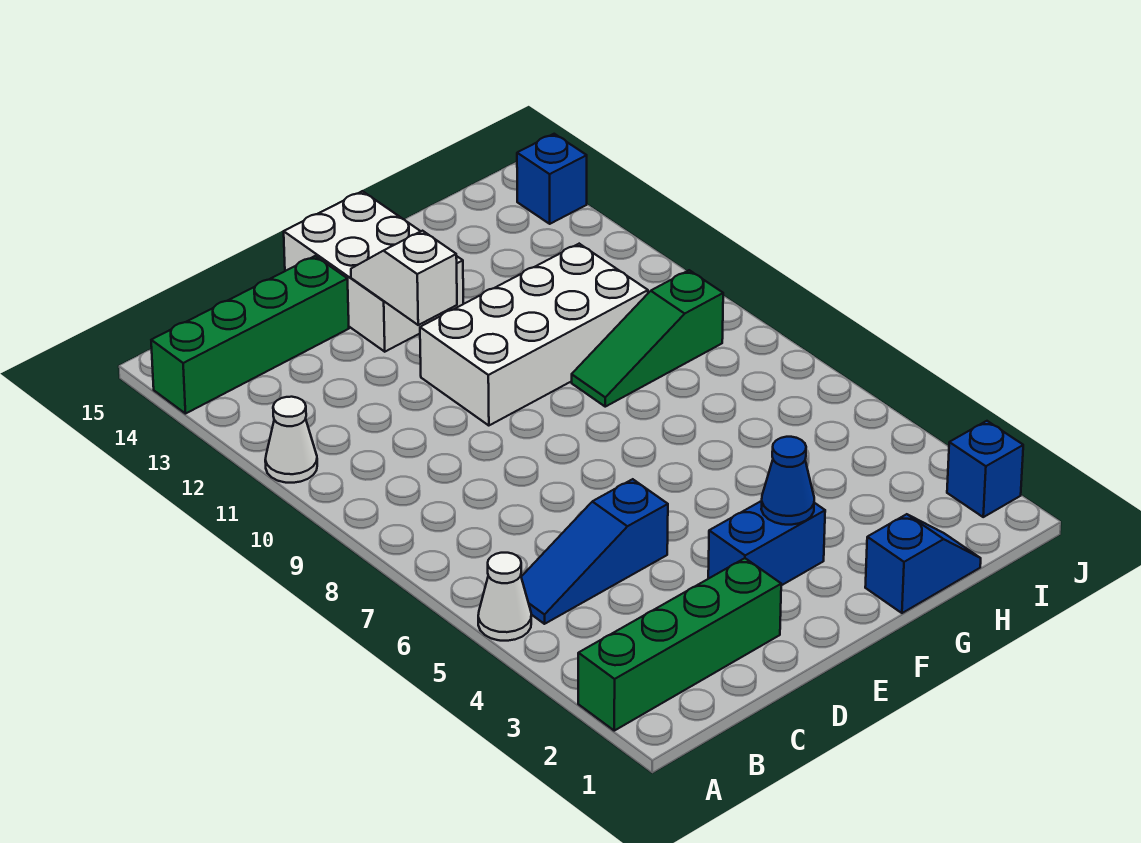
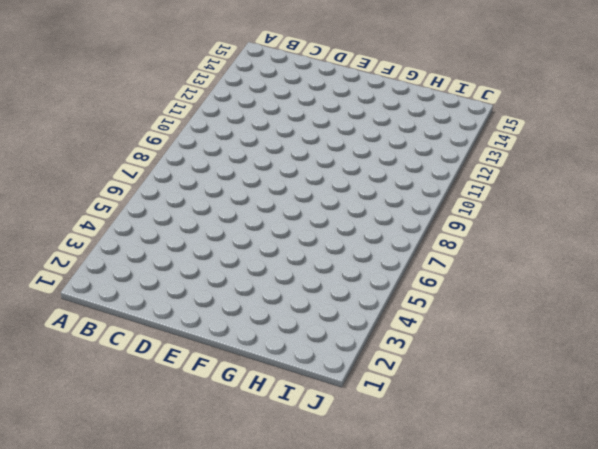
none -> green brick A2:D2 level 1
none -> white cone A5 level 1
none -> white cone A11 level 1

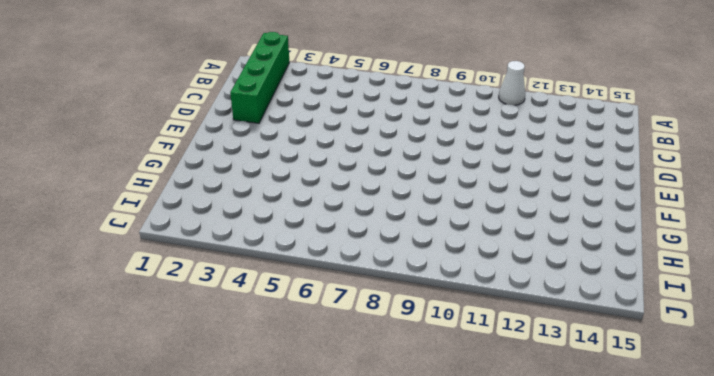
none -> white cone A5 level 1
none -> green brick A14:D14 level 1
none -> blue slope B5:D5 level 1 top D

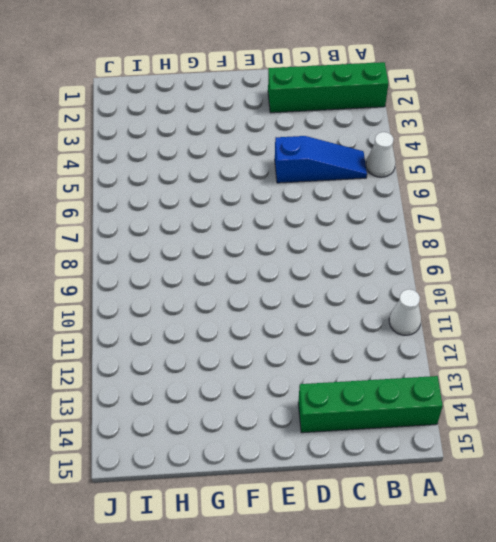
none -> blue brick E3:F3 level 1
none -> white brick E10:H11 level 1
none -> white brick E13:F15 level 1

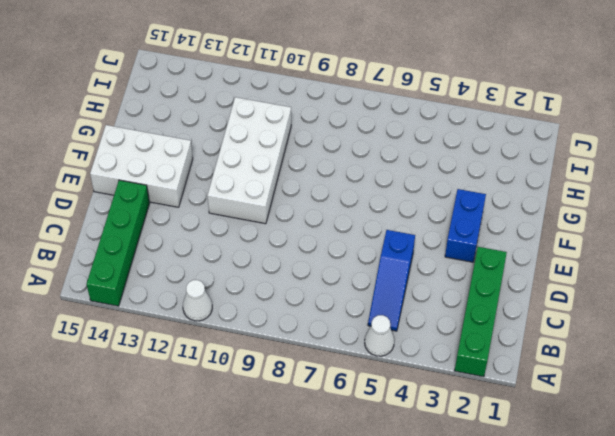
none -> blue slope G1:H1 level 1 top G
none -> green slope G9:I9 level 1 top I
none -> blue brick J2 level 1

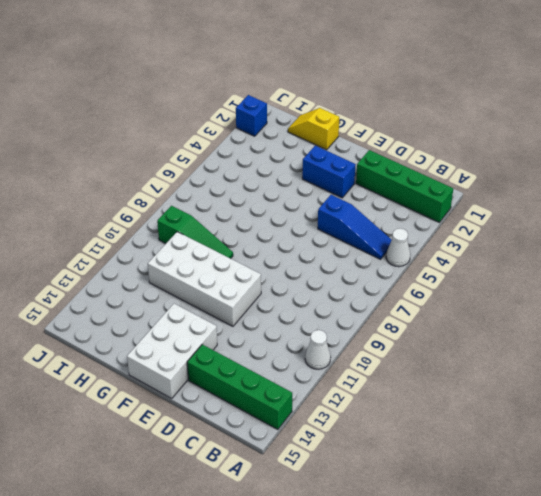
yellow slope G1:H1 level 1 top G -> blue slope G1:H1 level 1 top G
none -> blue brick J14 level 1
none -> white slope E12:E13 level 2 top 12
none -> blue cone F3 level 2

